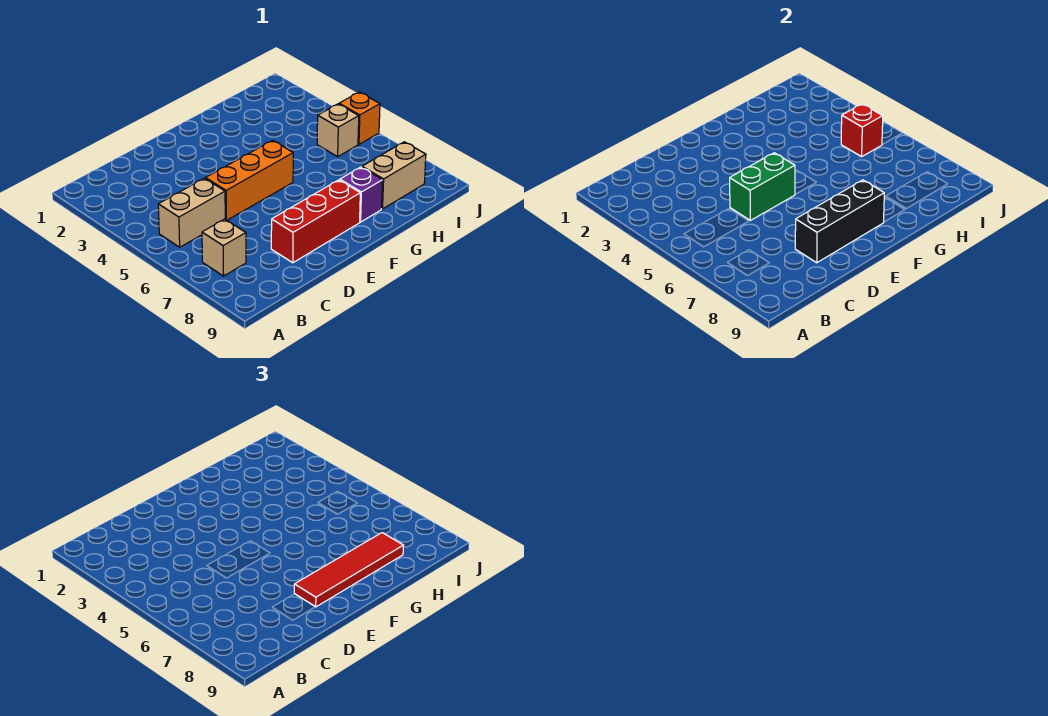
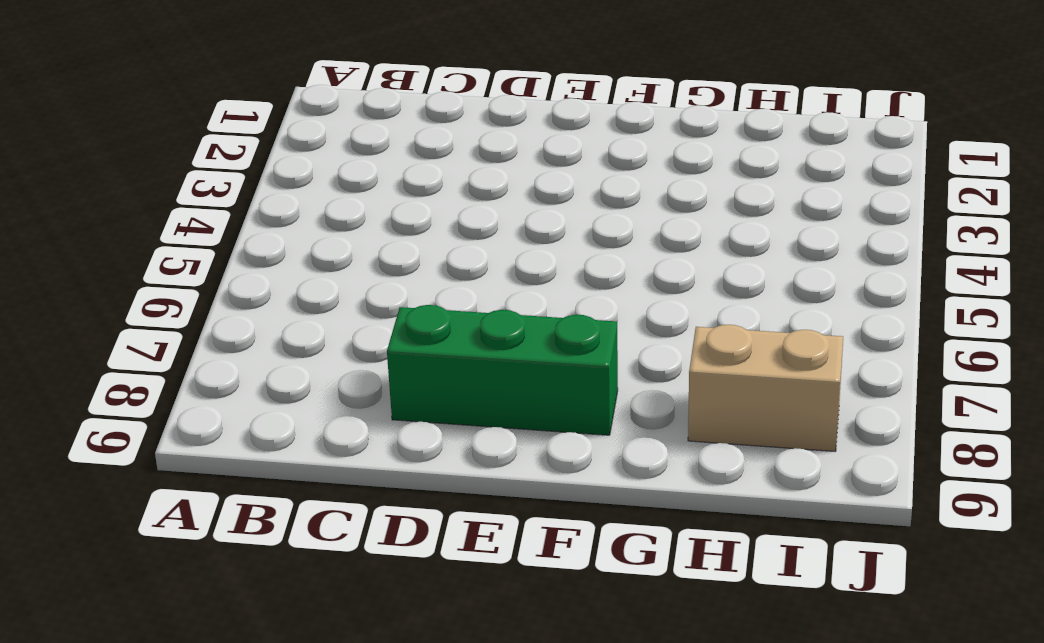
green brick D8:F8 level 1 -> red brick D8:F8 level 1
none -> tan brick B5:C5 level 1
none -> tan brick B7 level 1
none -> orange brick D5:F5 level 1

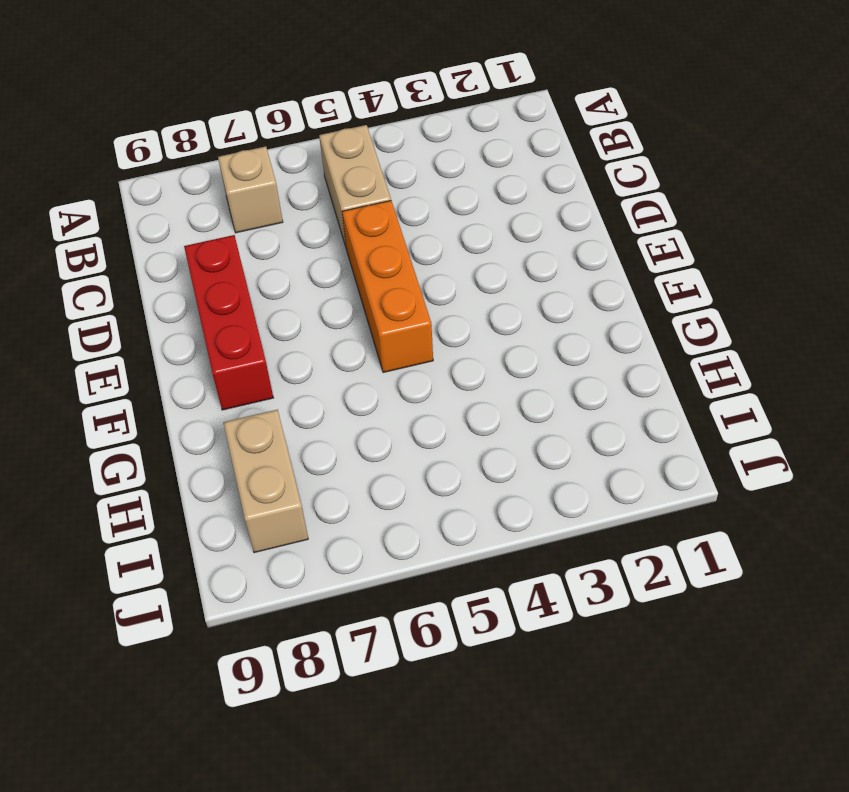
none -> purple brick G8 level 1
none -> tan brick I5 level 1
none -> orange brick J5 level 1

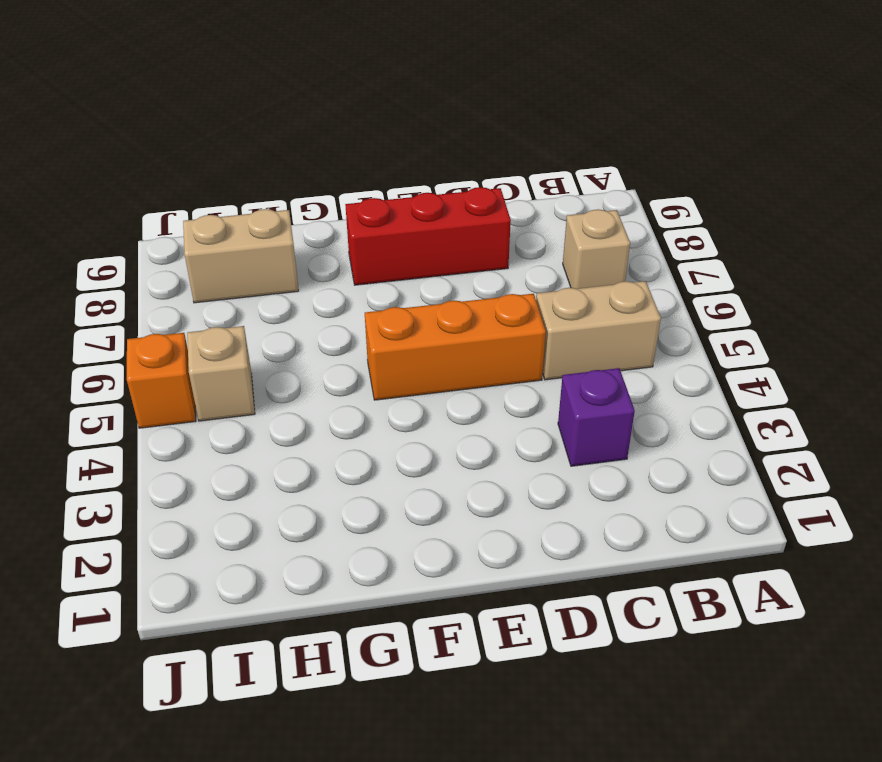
purple brick C3 level 1 -> purple brick G8 level 1
none -> green brick D5:E5 level 2
none -> black brick D8:F8 level 2
none -> red brick I5 level 2

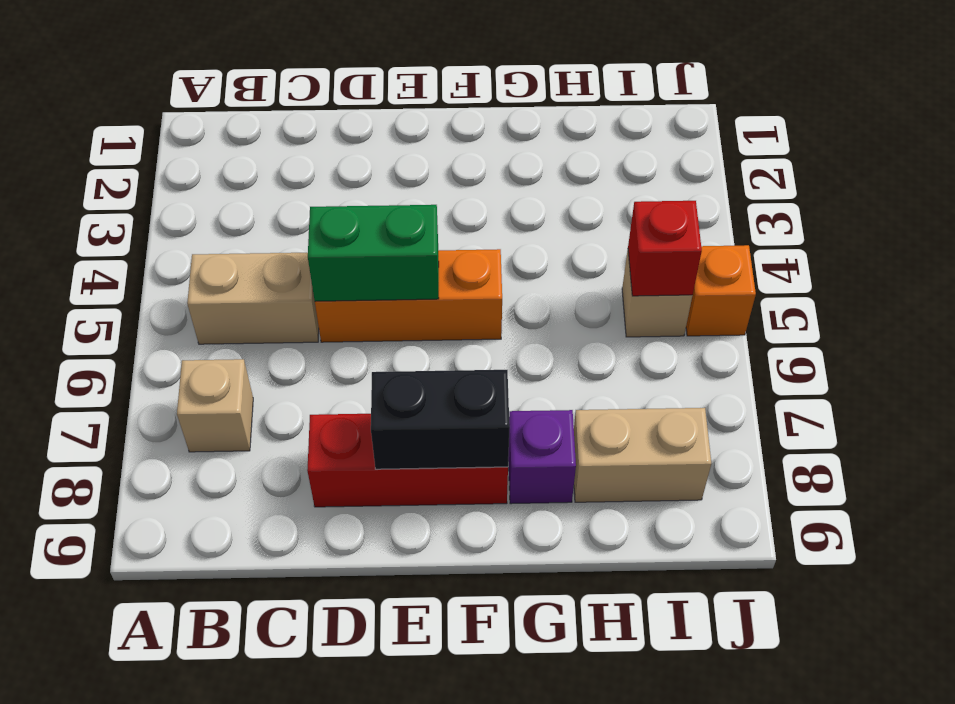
black brick E8:F8 level 2 -> black brick D8:F8 level 2
none -> red tile E8:H8 level 3

